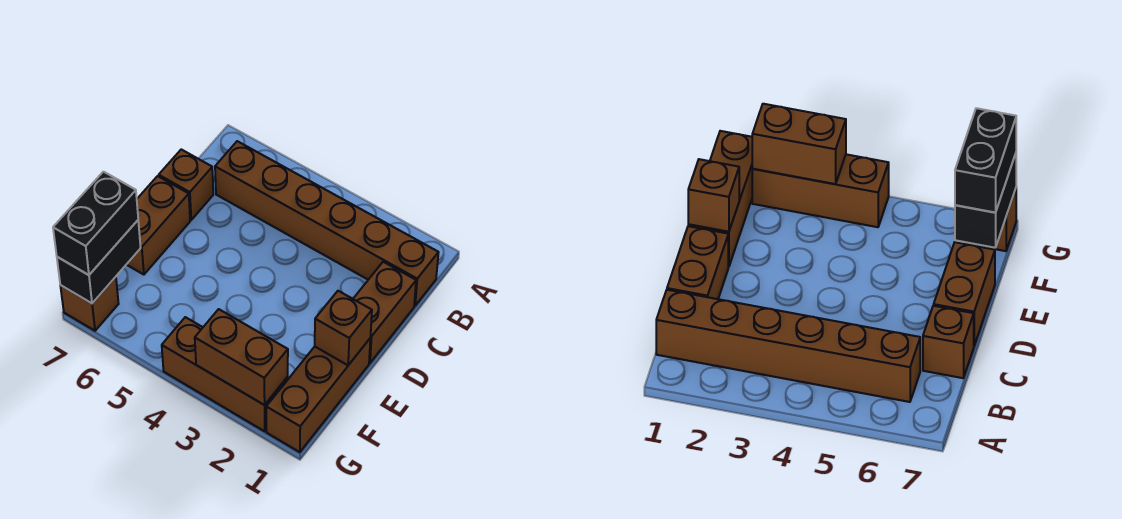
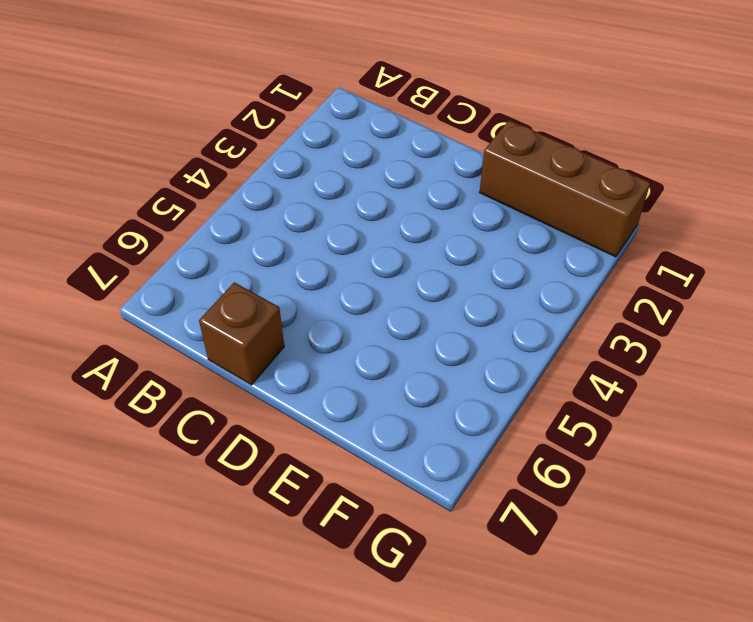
none -> brown brick B1:B6 level 1
none -> brown brick C1:D1 level 1

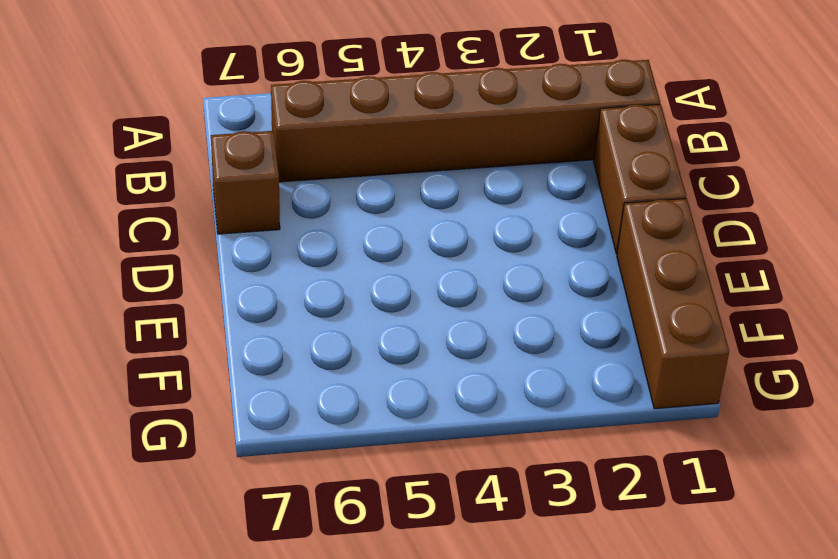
none -> brown brick D7:E7 level 1
none -> brown brick G2:G4 level 1

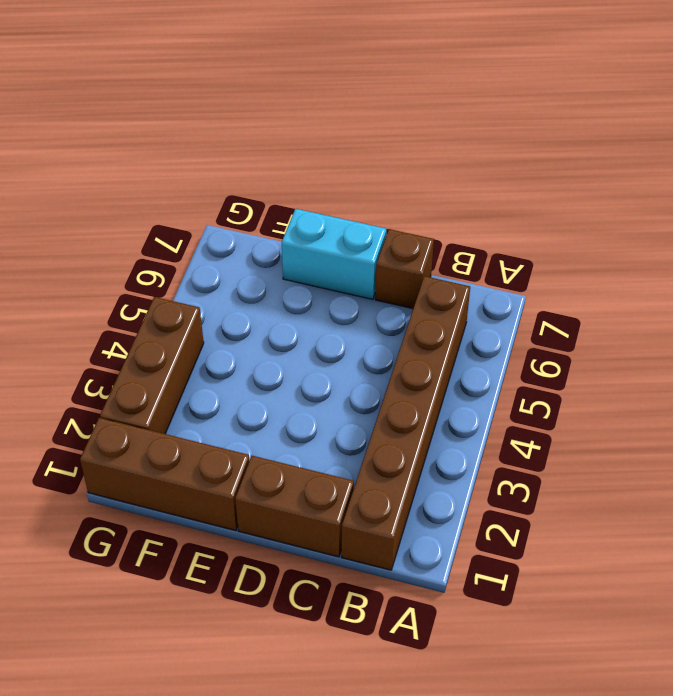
cyan brick D7:E7 level 1 -> brown brick D7:E7 level 1
none -> brown brick G7 level 1
none -> brown brick E1 level 2

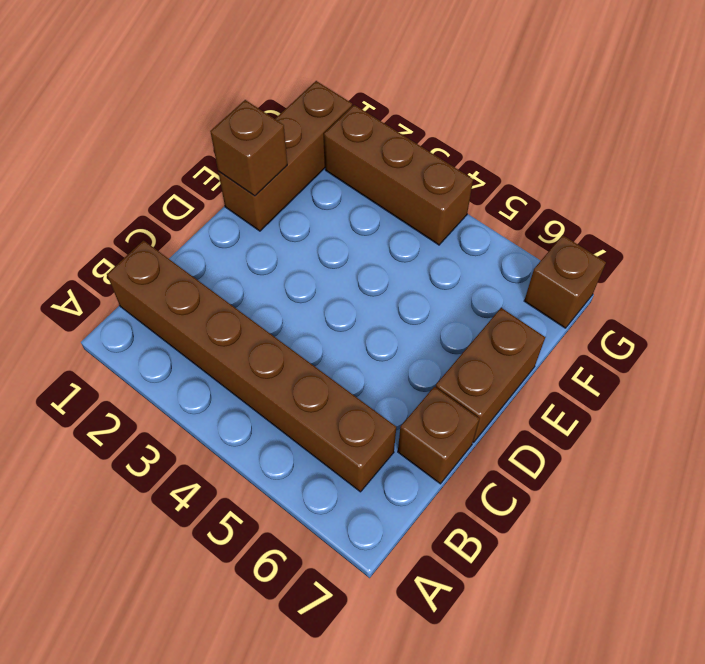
none -> brown brick C1:D1 level 1
none -> black brick F7:G7 level 2

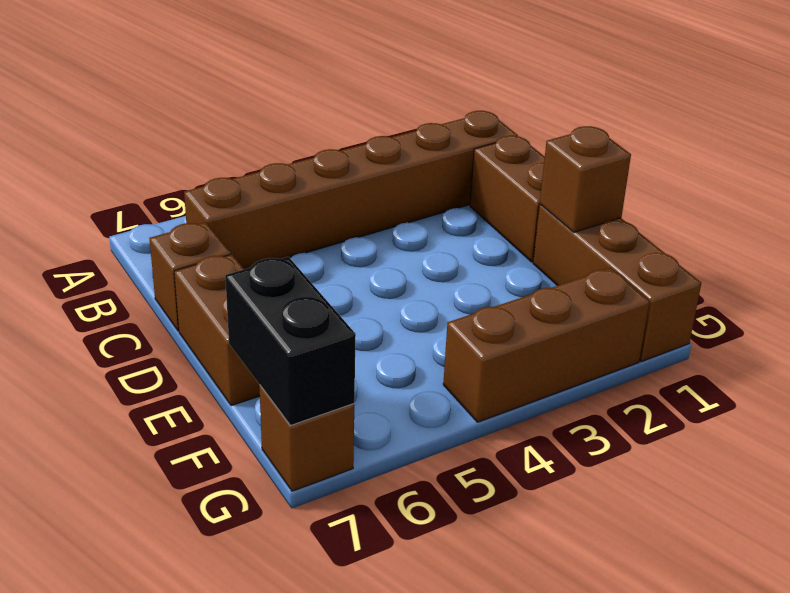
none -> brown brick G2:G3 level 2
none -> black brick F7:G7 level 3

